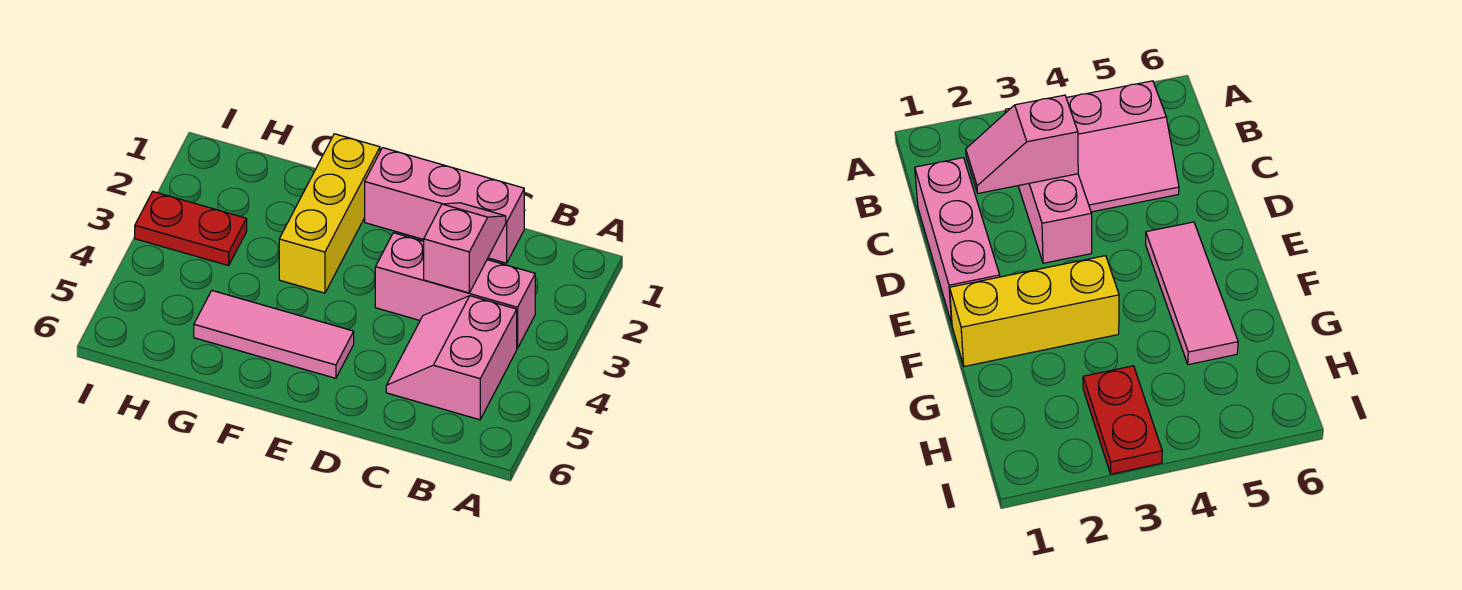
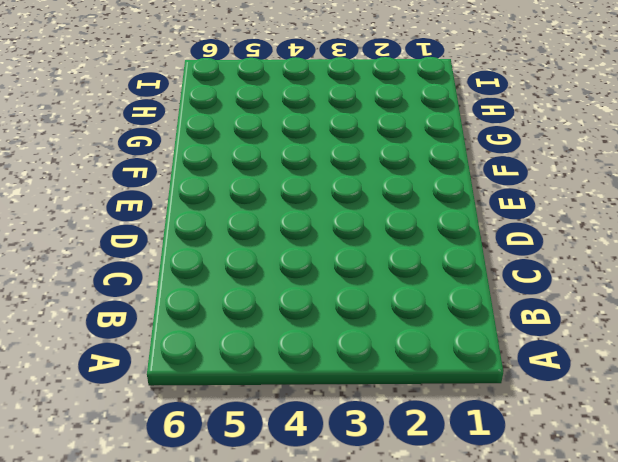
none -> pink brick B3:D3 level 1
none -> pink slope B4:C5 level 1 top B

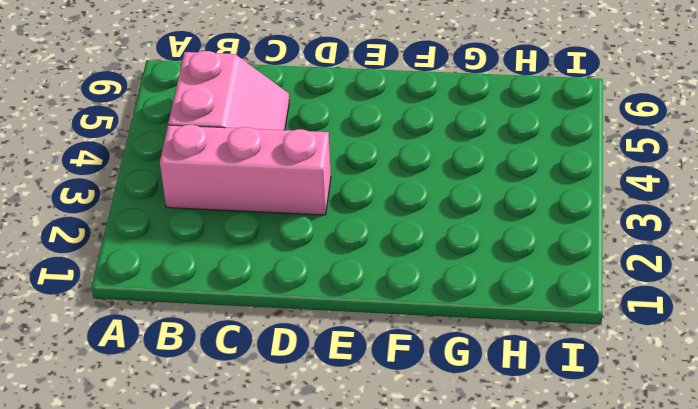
none -> pink brick C1:E1 level 1
none -> pink tile E5:G5 level 1

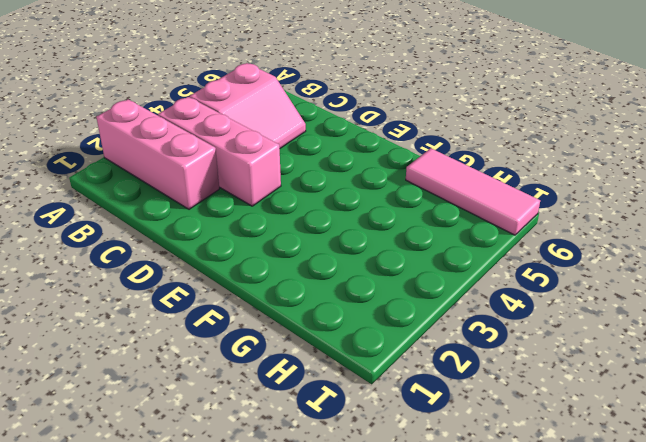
pink brick A2:C2 level 1 -> pink brick C1:E1 level 1
pink tile G6:I6 level 1 -> pink tile E5:G5 level 1
none -> yellow brick F1:F3 level 1
none -> red plate H3:I3 level 1

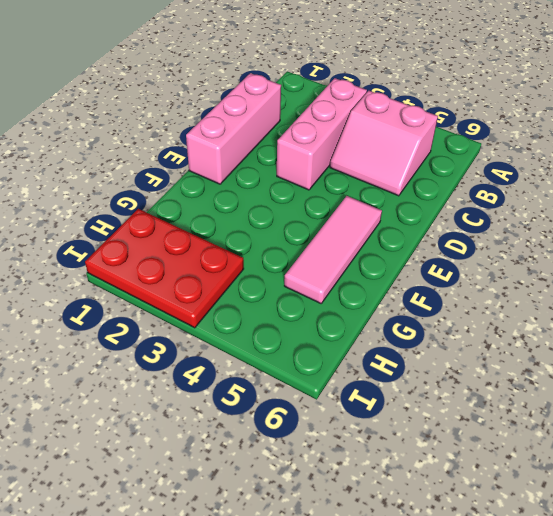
red plate H1:I3 level 1 -> red plate H3:I3 level 1
none -> yellow brick F1:F3 level 1
none -> pink slope C2:C3 level 2 top 3

